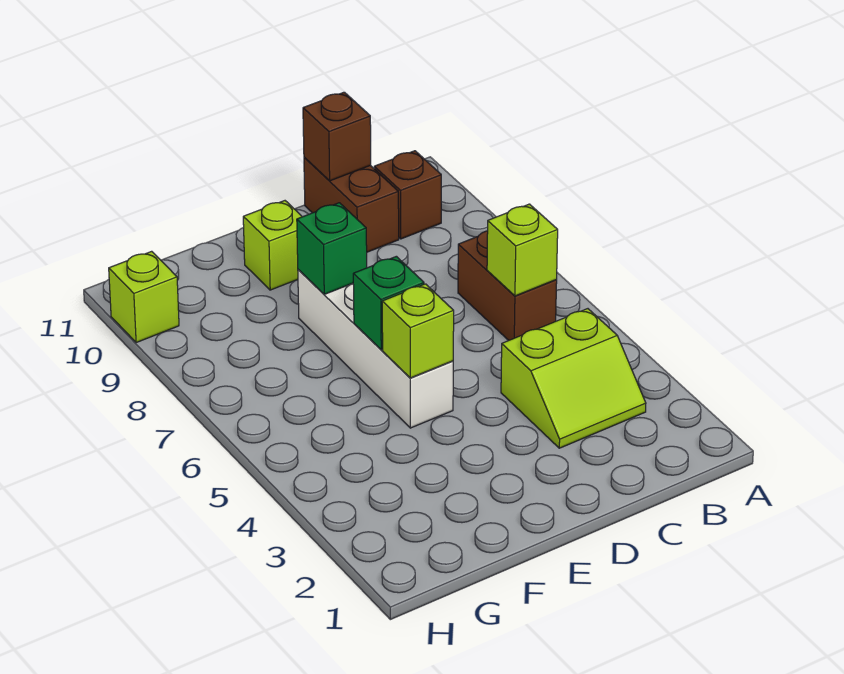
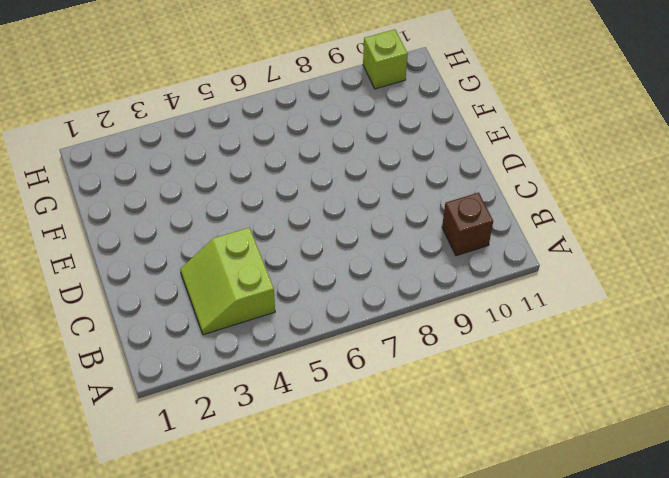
none -> brown brick B6:B7 level 1
none -> brown brick C10:C11 level 1
none -> white brick E5:E8 level 1

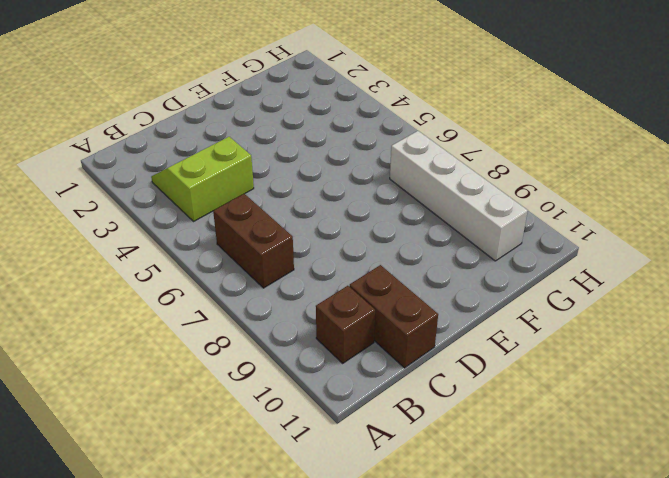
white brick G7:G10 level 1 -> white brick E5:E8 level 1
none -> lime brick E10 level 1
none -> lime brick H10 level 1
none -> lime brick B6 level 2

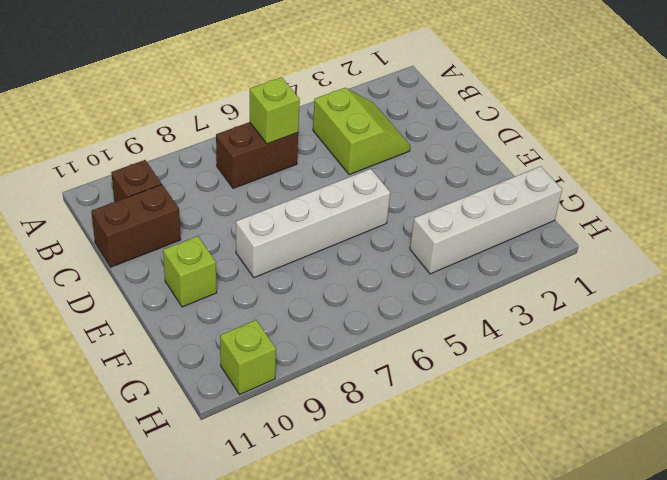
white brick G1:G4 level 1 -> none
none -> brown brick C11 level 2
none -> lime brick E5 level 2
none -> green brick E6 level 2

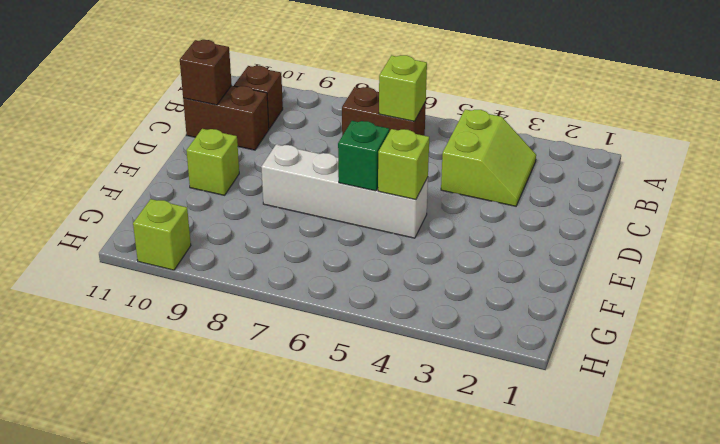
none -> green brick E8 level 2

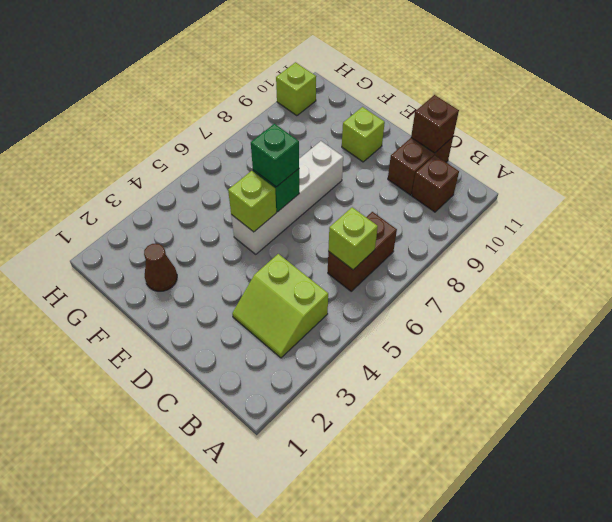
green brick E6 level 3 -> green brick E8 level 2
brown cone F2 level 1 -> none

